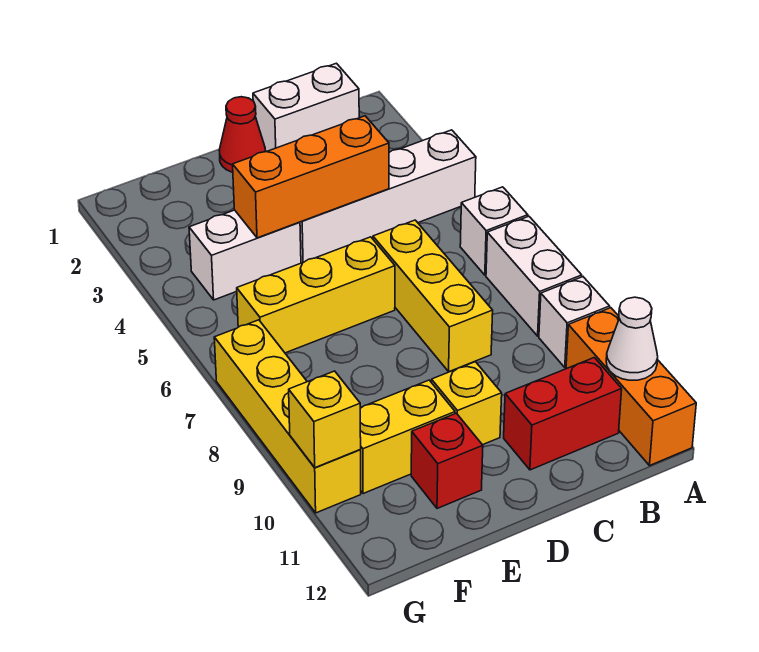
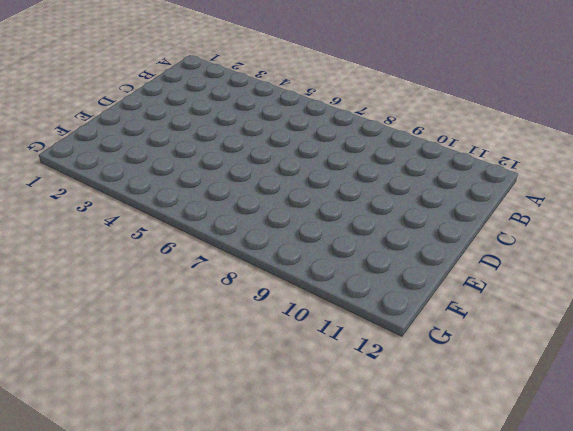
none -> white brick A4:D4 level 1
none -> white brick A6 level 1
none -> white brick A7:A8 level 1

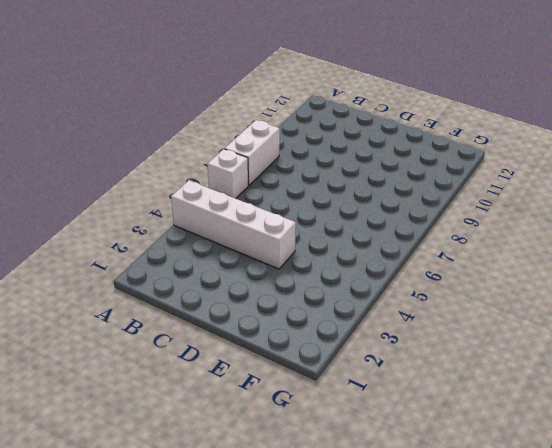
none -> white brick A9 level 1
none -> orange brick A10:A12 level 1
none -> white brick B1:C1 level 1

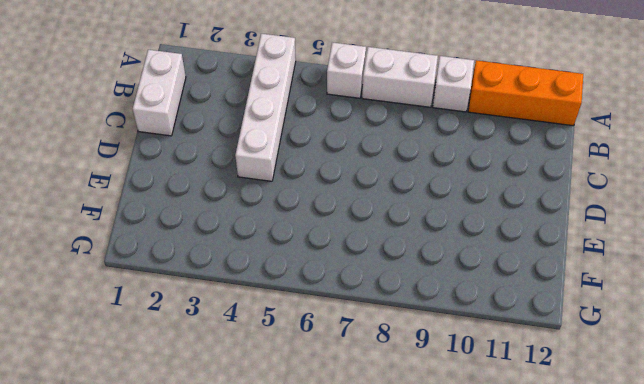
none -> red brick B11:C11 level 1
none -> yellow brick C6:C8 level 1
none -> red cone D1 level 1

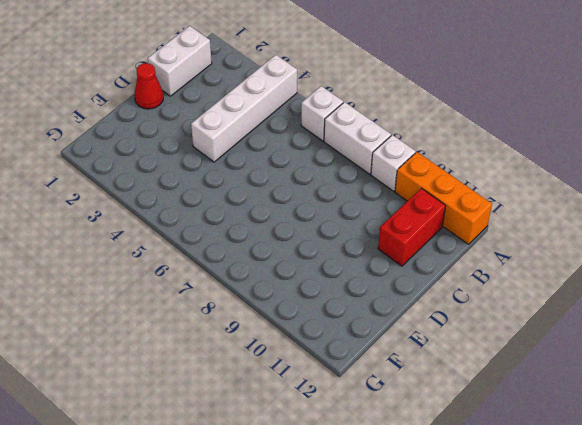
none -> yellow brick C6:C8 level 1
none -> yellow brick D6:F6 level 1
none -> yellow brick D10 level 1

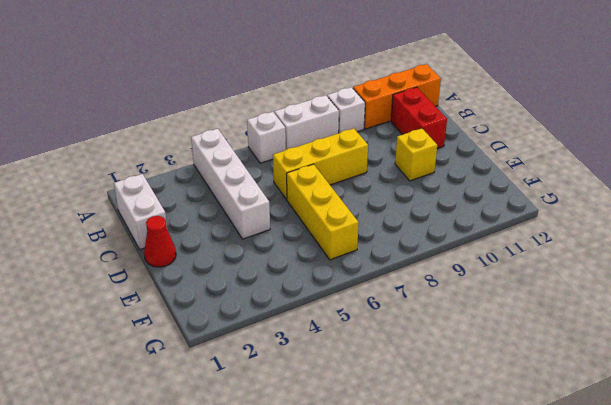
none -> white brick E4:F4 level 1
none -> yellow brick E10:F10 level 1
none -> red brick E11 level 1

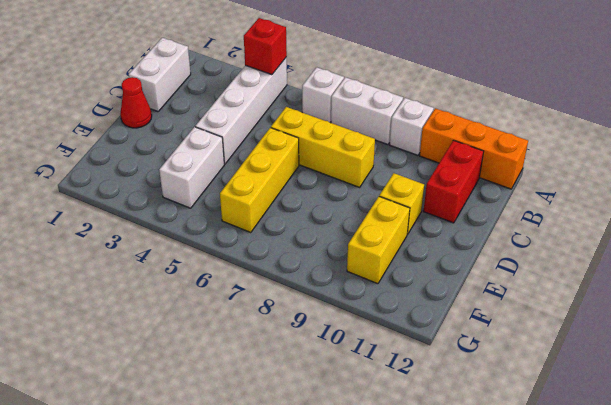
red brick A4 level 2 -> red brick E11 level 1
none -> yellow brick G7:G10 level 1
none -> white cone A11 level 2
none -> orange brick C4:E4 level 2

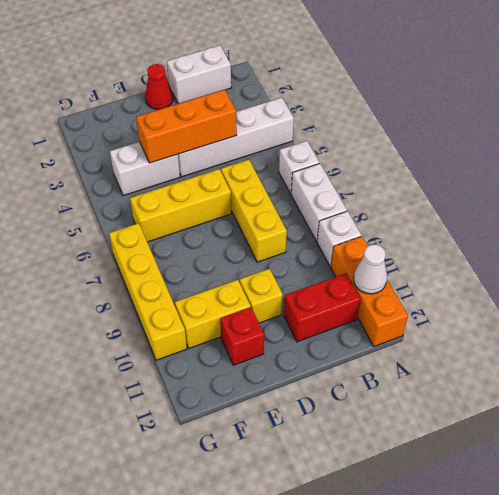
none -> yellow brick G10 level 2

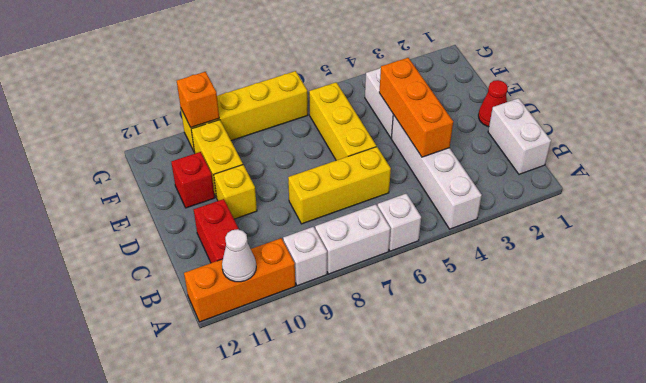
orange brick G10 level 2 -> yellow brick G10 level 2

